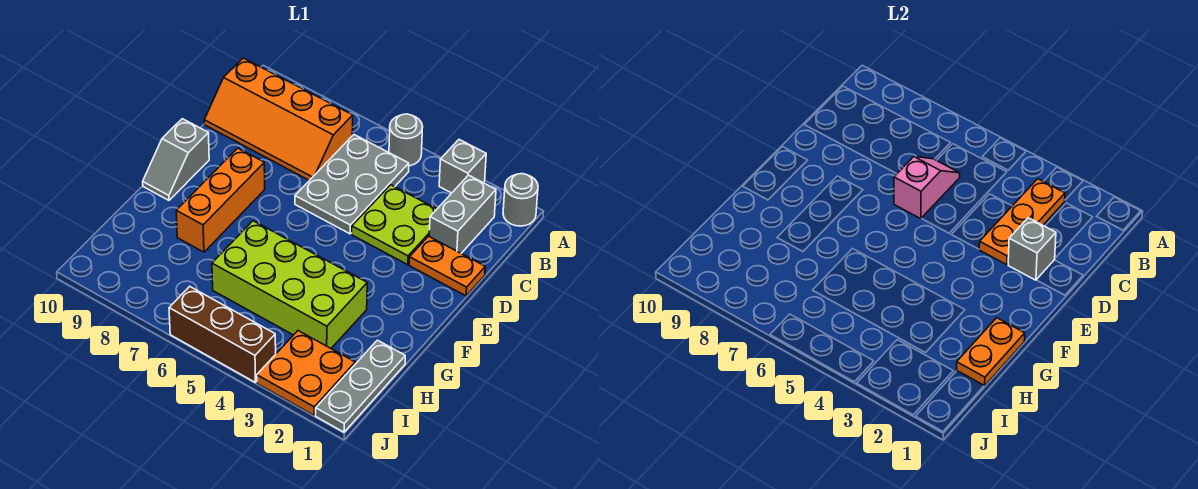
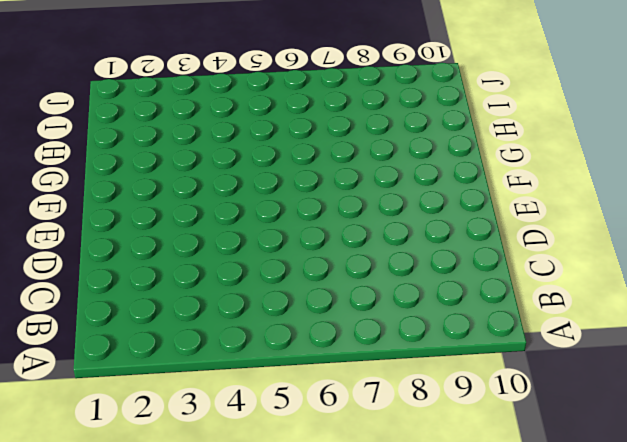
none -> grey round brick A1 level 1
none -> grey brick A3 level 1
none -> grey round brick A5 level 1

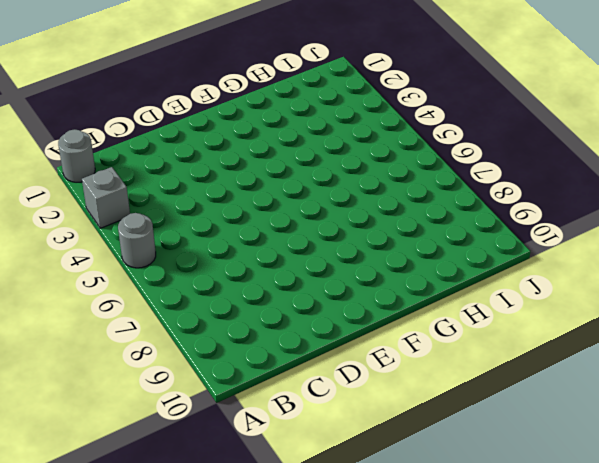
none -> grey brick B2:C2 level 1
none -> grey plate B5:D6 level 1
none -> orange slope B7:C10 level 1 top B

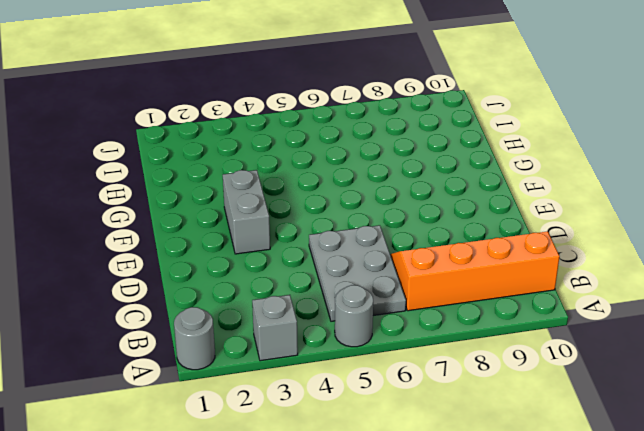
grey brick E3:F3 level 1 -> grey brick B2:C2 level 1
none -> lime plate C3:D4 level 1
none -> orange plate D1:D2 level 1
none -> orange brick E8:G8 level 1

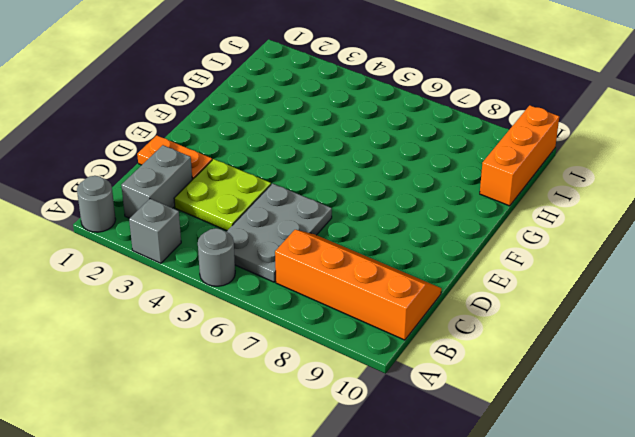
orange brick H10:J10 level 1 -> orange brick E8:G8 level 1
none -> grey slope E10:F10 level 1 top E
none -> lime brick G3:H6 level 1
none -> grey plate H1:J1 level 1

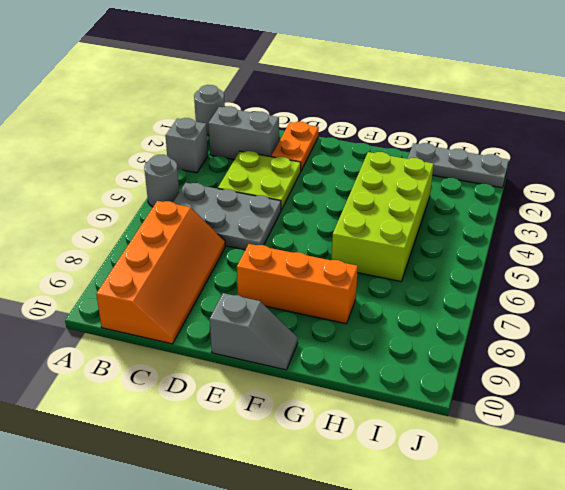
none -> orange plate I2:J3 level 1
none -> brown brick J4:J6 level 1
none -> orange plate B3:D3 level 2

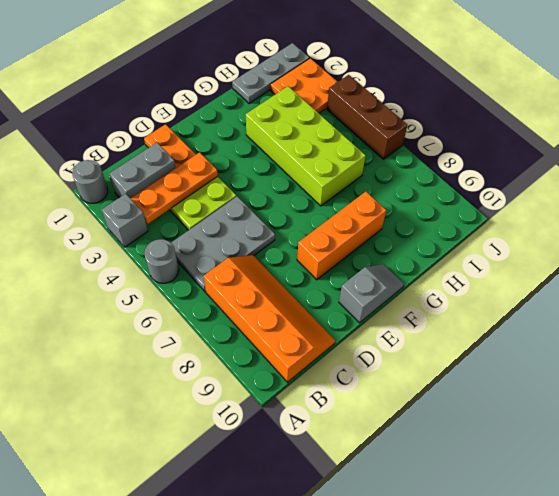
none -> pink slope C6:D6 level 2 top D
none -> grey brick D2 level 2
none -> orange plate G1:H1 level 2

